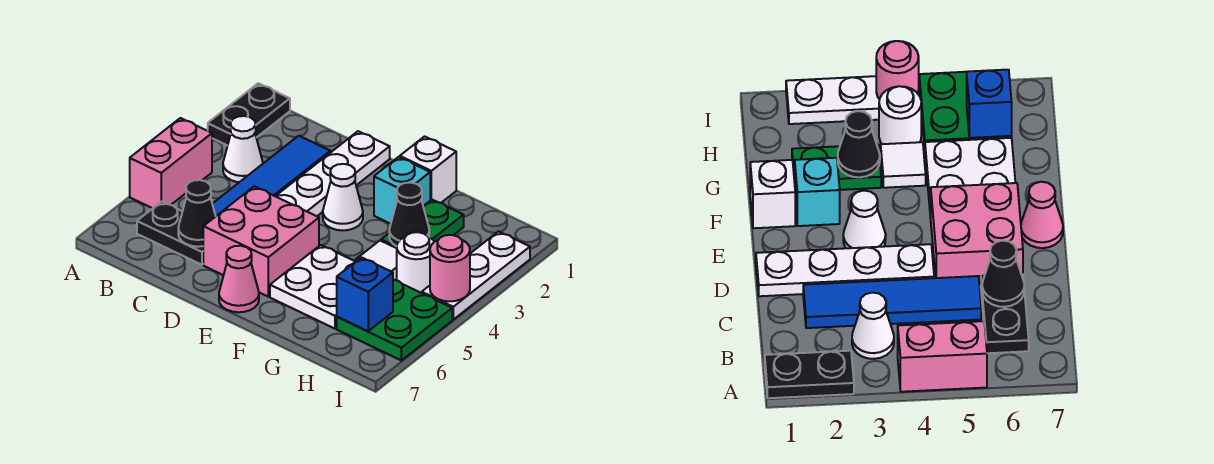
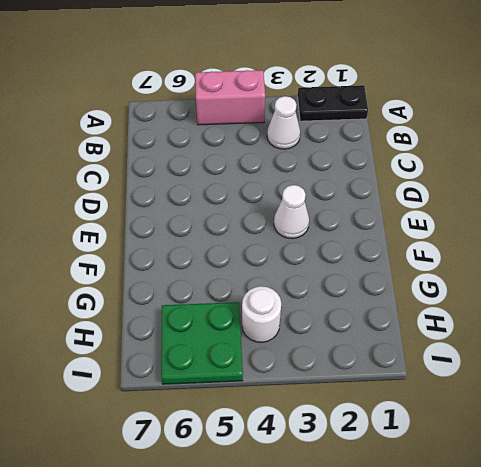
none -> black plate B6:C6 level 1
none -> blue tile C2:C5 level 1
none -> white plate D1:D4 level 1

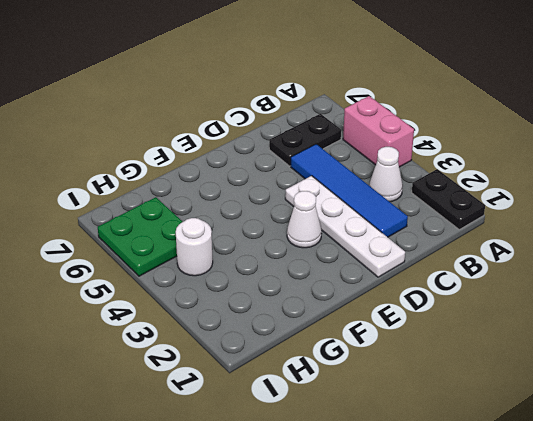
none -> pink brick D5:E6 level 1
none -> pink cone E7 level 1
none -> white brick F1 level 1

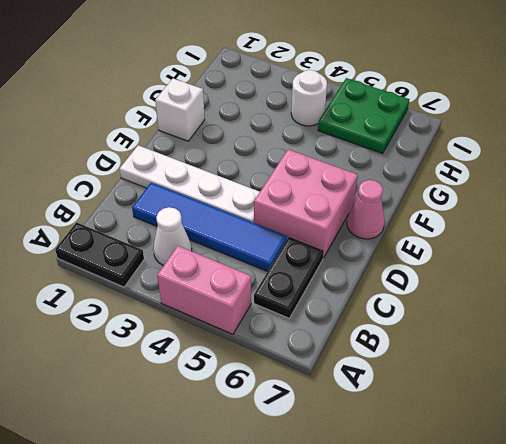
none -> white cone E3 level 1
none -> cyan brick F2 level 1
none -> white plate F5:G6 level 1

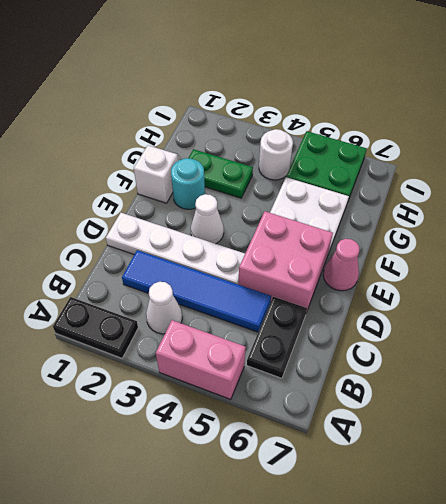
cyan round brick F2 level 1 -> cyan brick F2 level 1
none -> white tile G4 level 1
none -> white plate I2:I4 level 1
none -> black cone C6 level 2

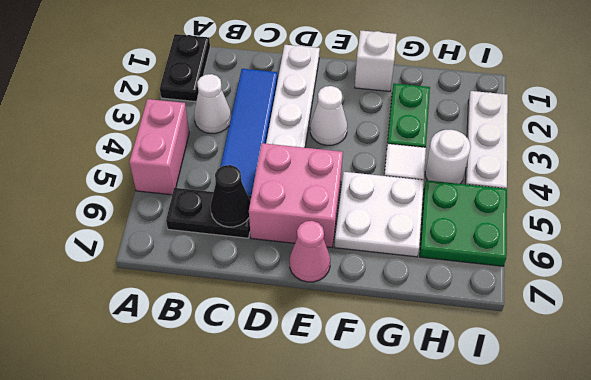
none -> cyan brick F2 level 1
none -> black cone G3 level 2
none -> blue brick H6 level 2

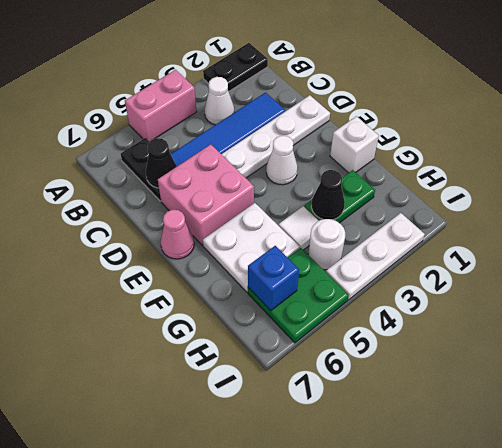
none -> cyan brick F2 level 1
none -> pink round brick I4 level 2

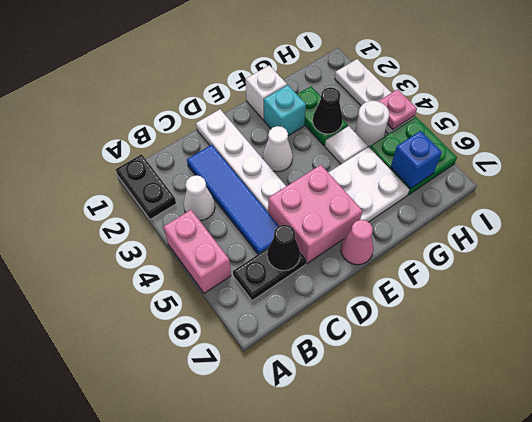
pink plate I4 level 2 -> pink round brick I4 level 2

